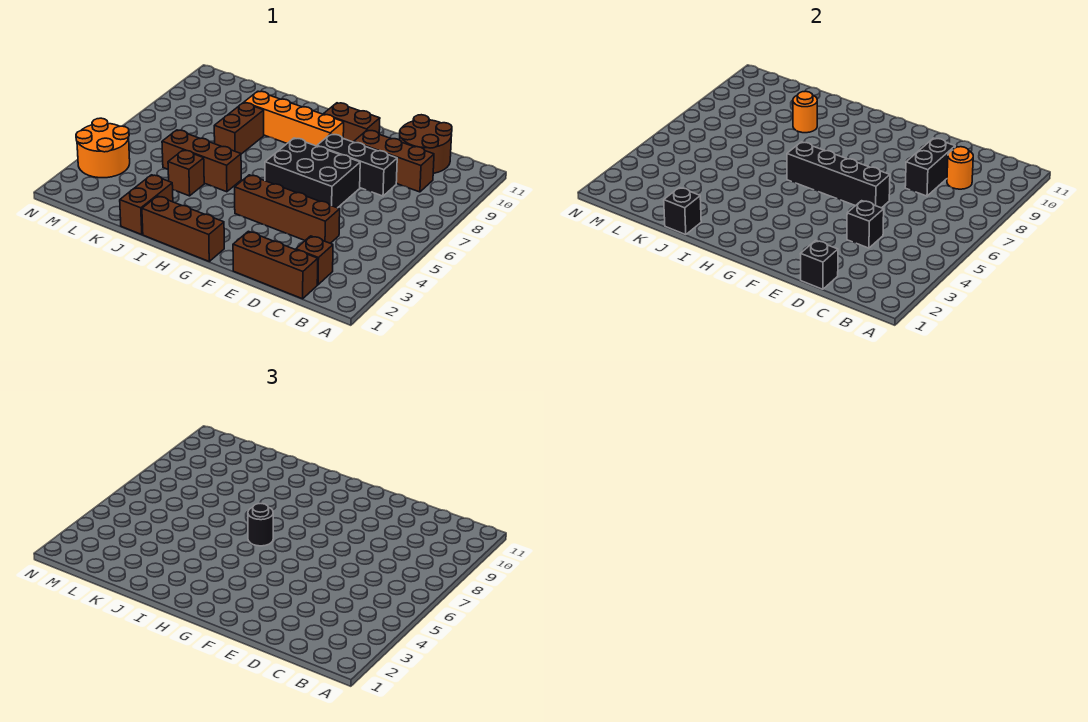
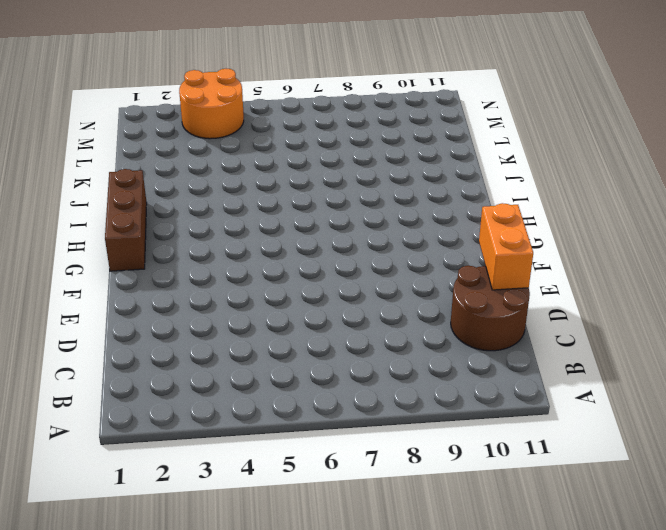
orange brick D11:E11 level 2 -> none
none -> brown brick C1:E1 level 1
none -> brown brick C2 level 1
none -> brown brick C9:E9 level 1

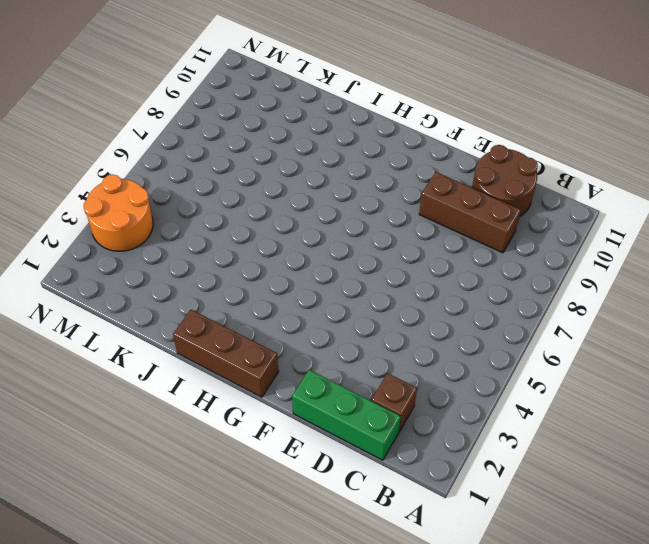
green brick C1:E1 level 1 -> brown brick C1:E1 level 1
none -> brown brick D4:G4 level 1
none -> black brick D8:F8 level 1
none -> black brick E6:G7 level 1

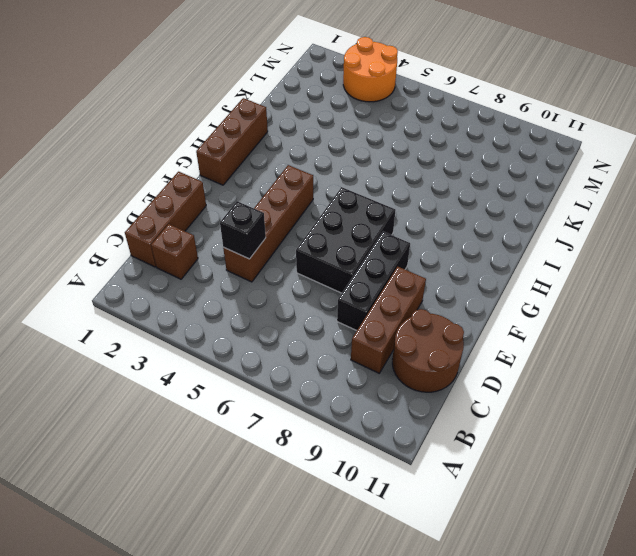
none -> brown brick F10:G10 level 1
none -> orange brick G9:J9 level 1
none -> brown brick I5:K5 level 1

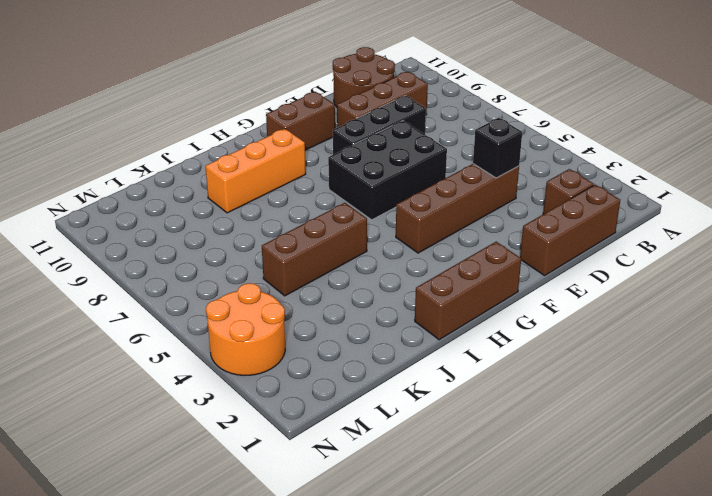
orange brick H9:J9 level 1 -> orange brick G9:J9 level 1
none -> brown brick J1:J2 level 1
none -> brown brick J4 level 1
none -> brown brick J7:J8 level 1

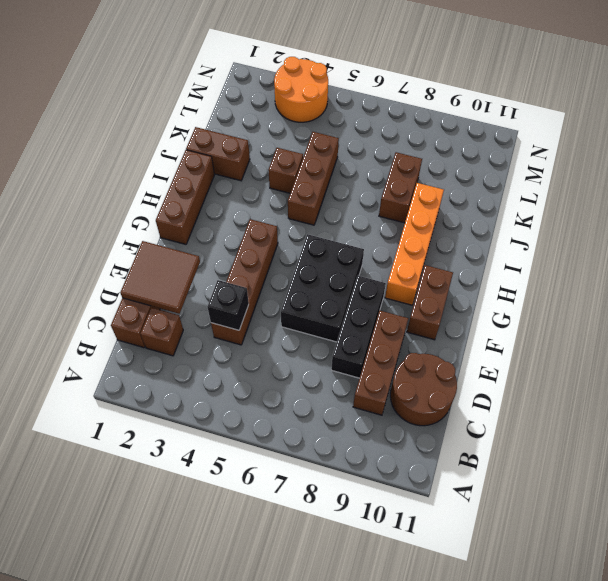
brown tile D1:E2 level 2 -> black brick D1 level 2
brown brick J8:K8 level 1 -> brown brick J7:J8 level 1
none -> orange round brick C9 level 2
none -> black brick D8:D9 level 2
none -> black brick E6:H6 level 2

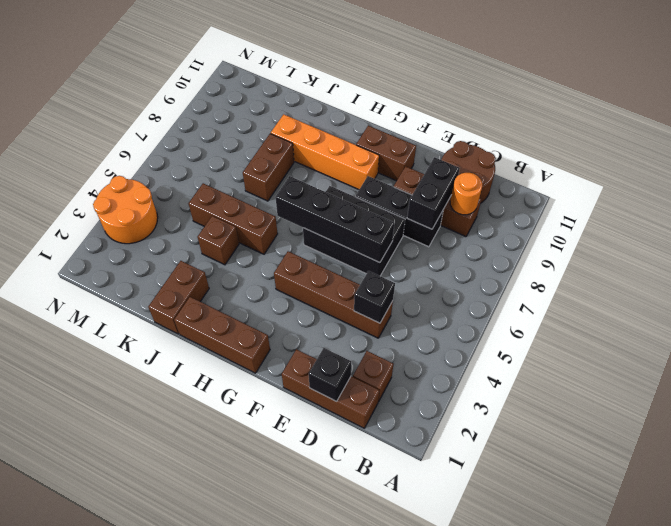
none -> black brick J1 level 2
none -> orange round brick J9 level 2
none -> black round brick H6 level 3

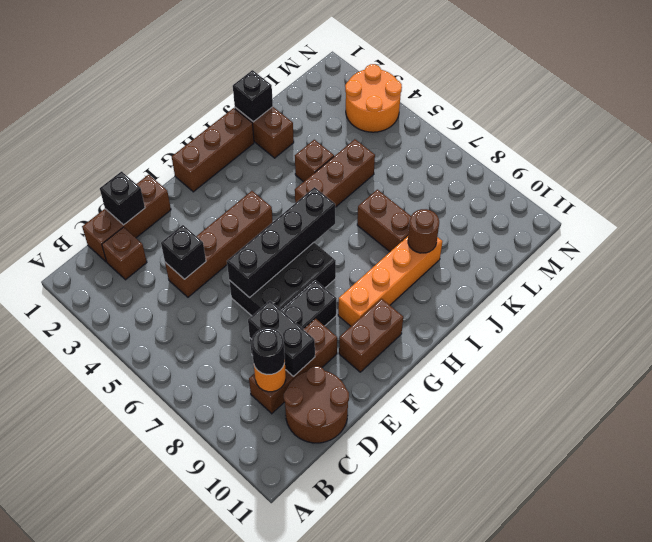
black round brick C9 level 3 -> black round brick H6 level 3
brown round brick J9 level 2 -> orange round brick J9 level 2

